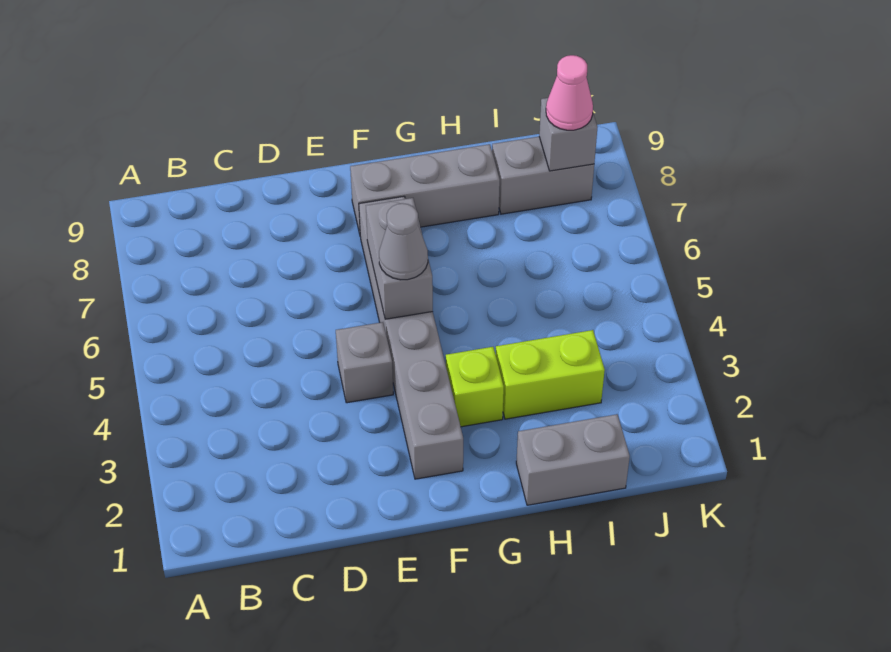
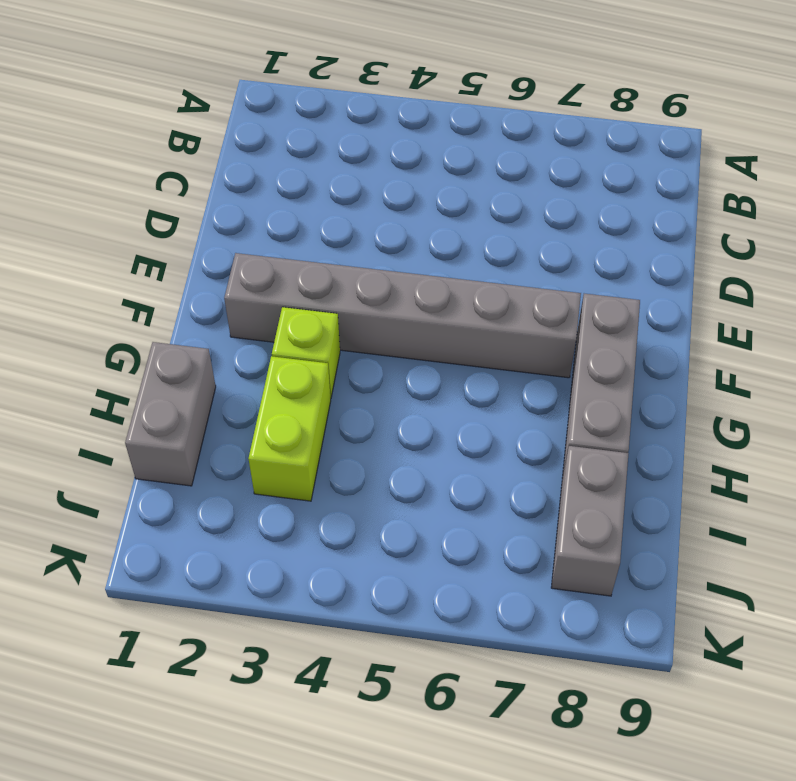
none -> grey brick E4 level 1
none -> grey brick F5:F6 level 2

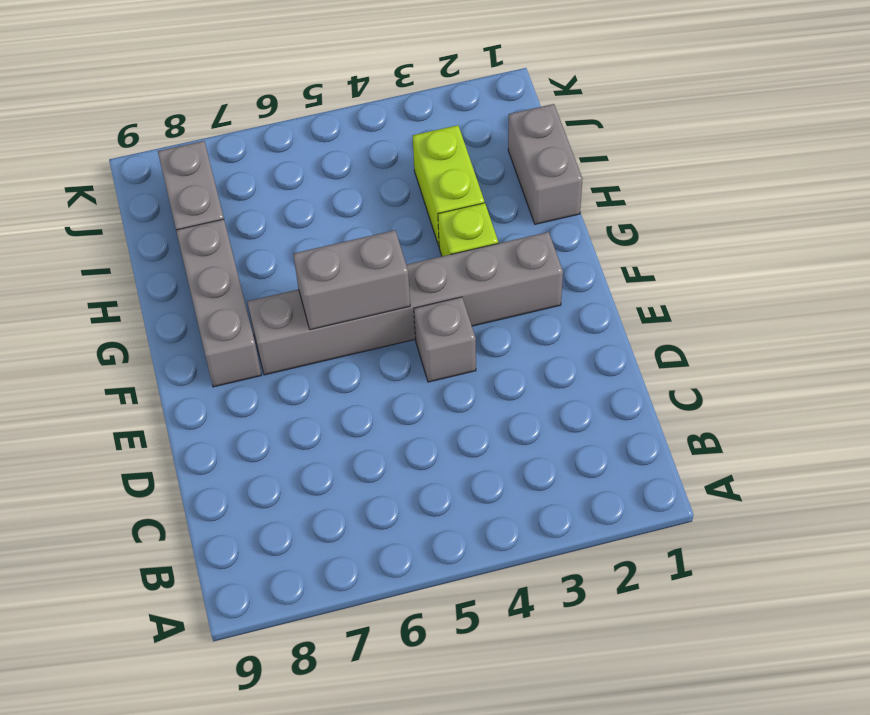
none -> grey brick J8 level 2
none -> grey cone F5 level 3

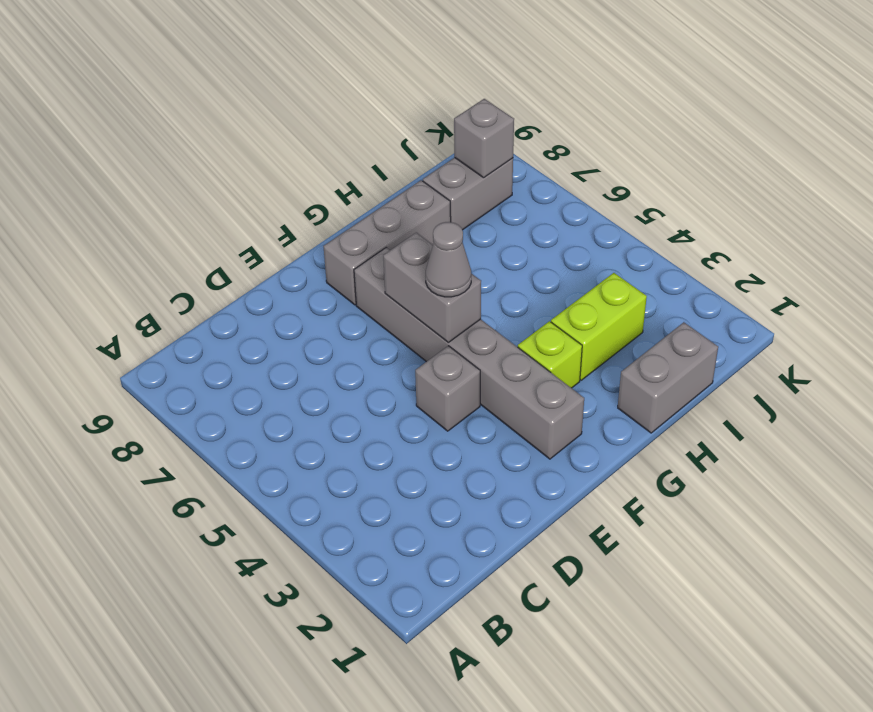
none -> pink cone J8 level 3

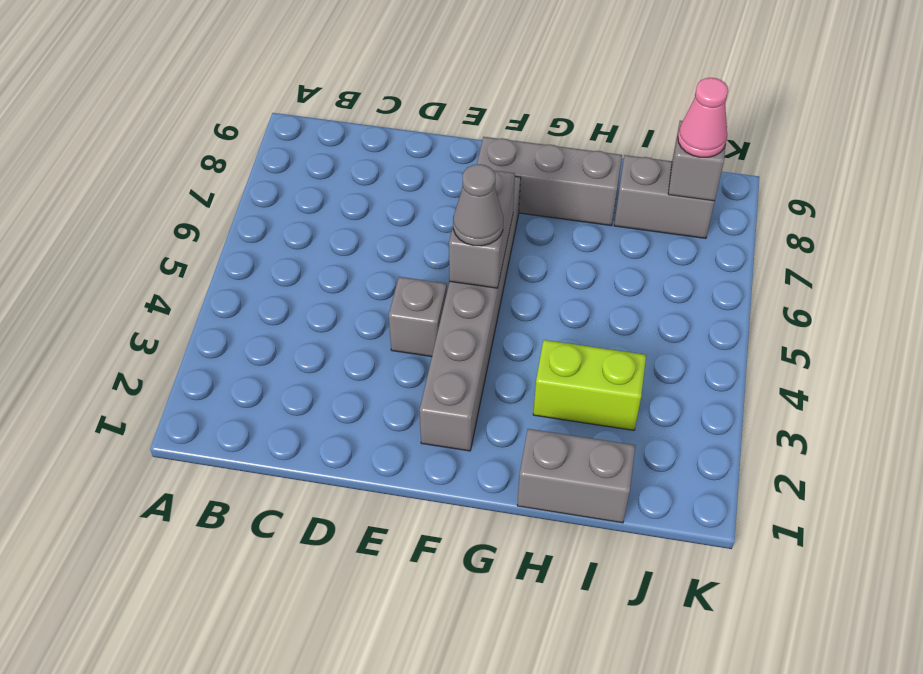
none -> lime brick G3 level 1

